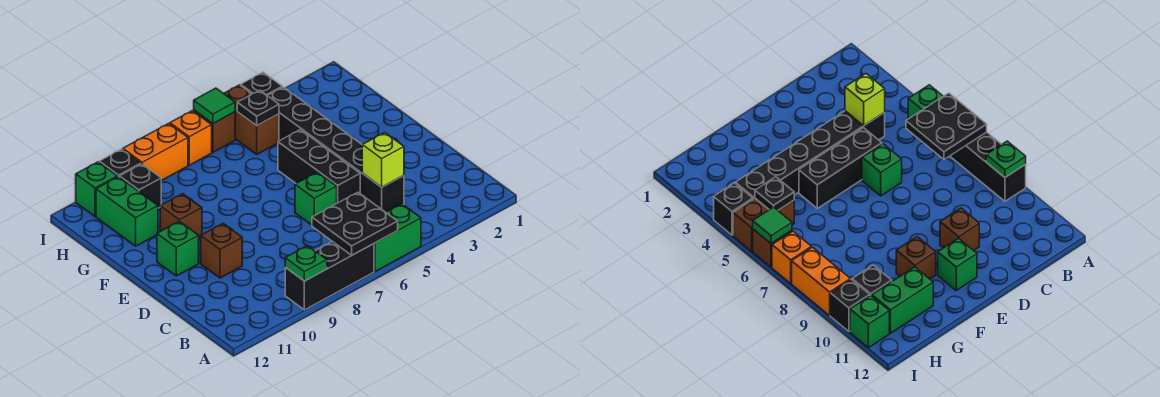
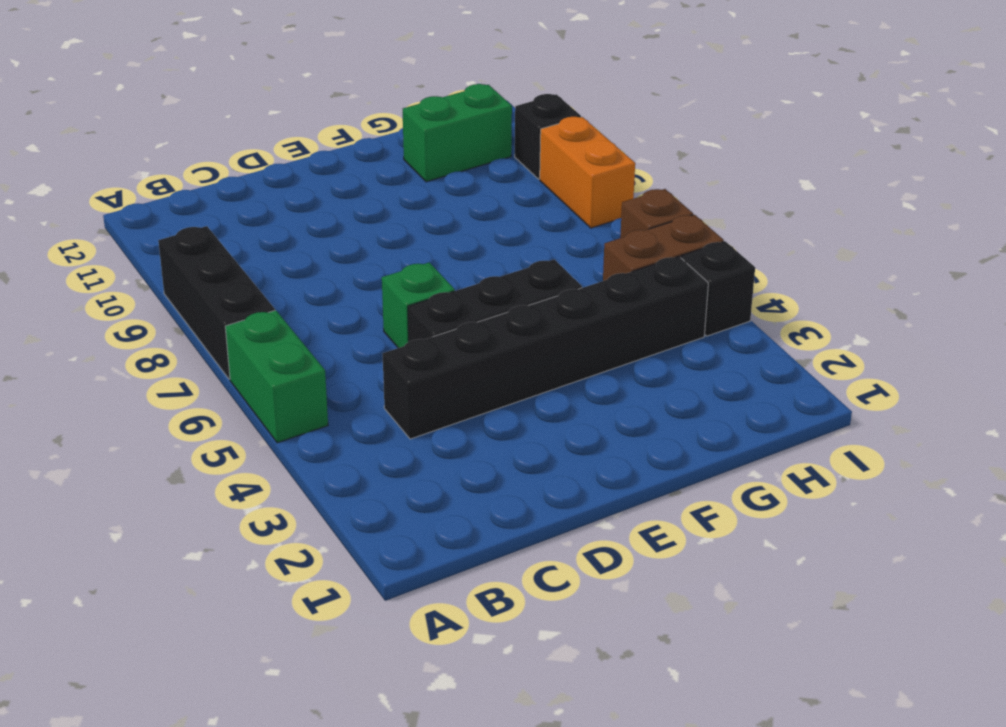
none -> brown brick D10 level 1
none -> green brick E11 level 1
none -> brown brick F10 level 1

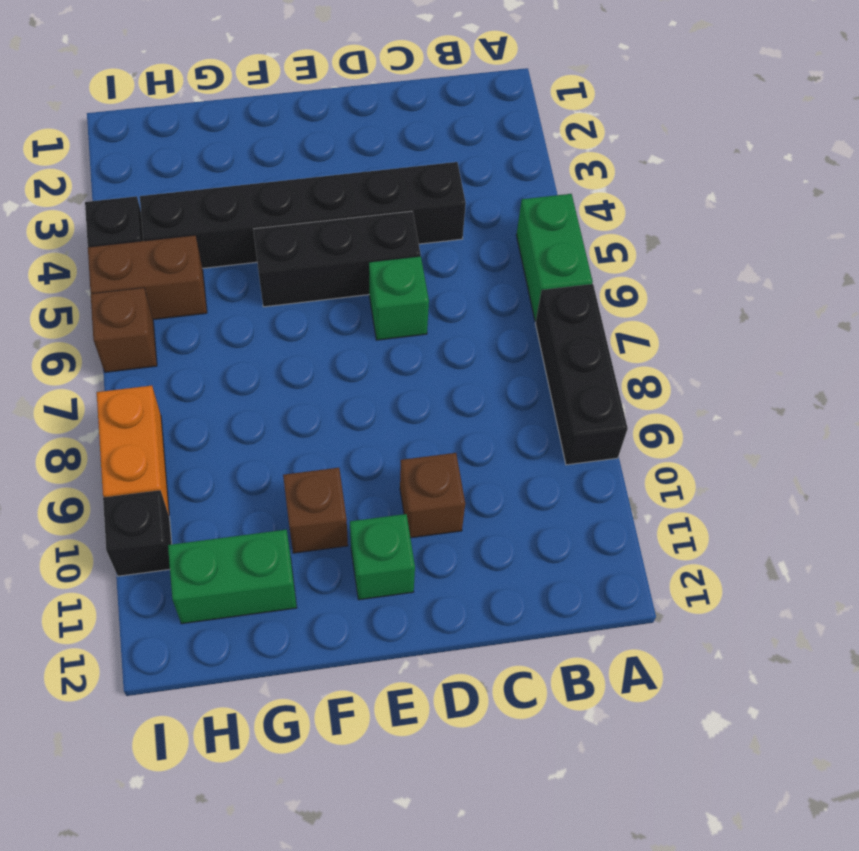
none -> black brick H10 level 1
none -> orange brick I7 level 1
none -> green brick I11 level 1

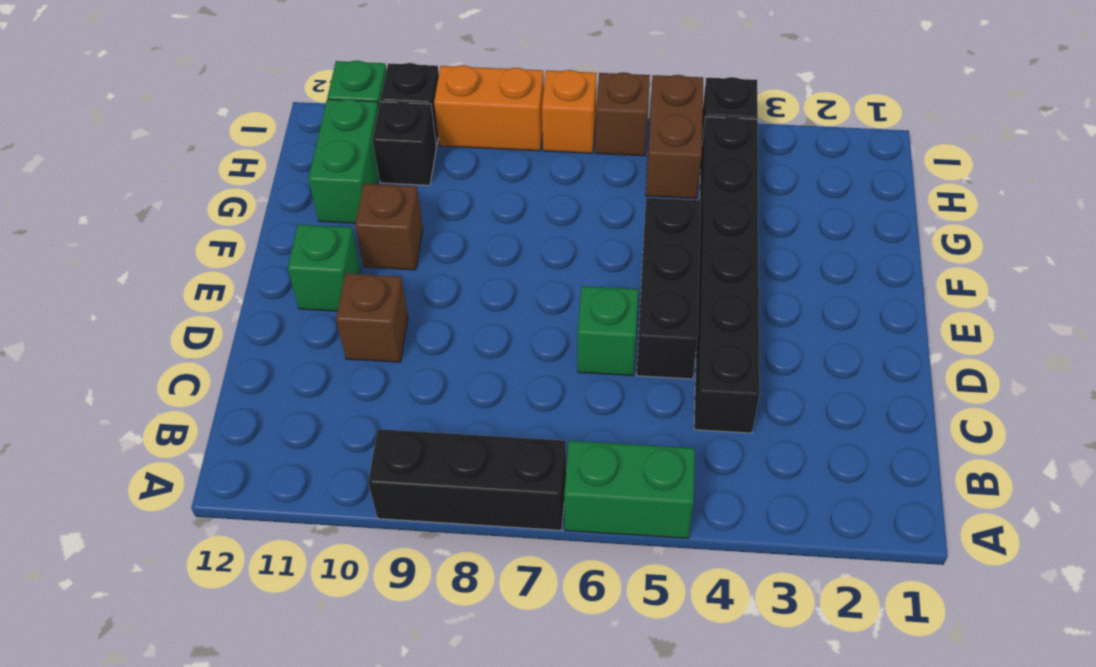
none -> black plate A6:B7 level 2
none -> green plate A9 level 2
none -> lime brick C4 level 2

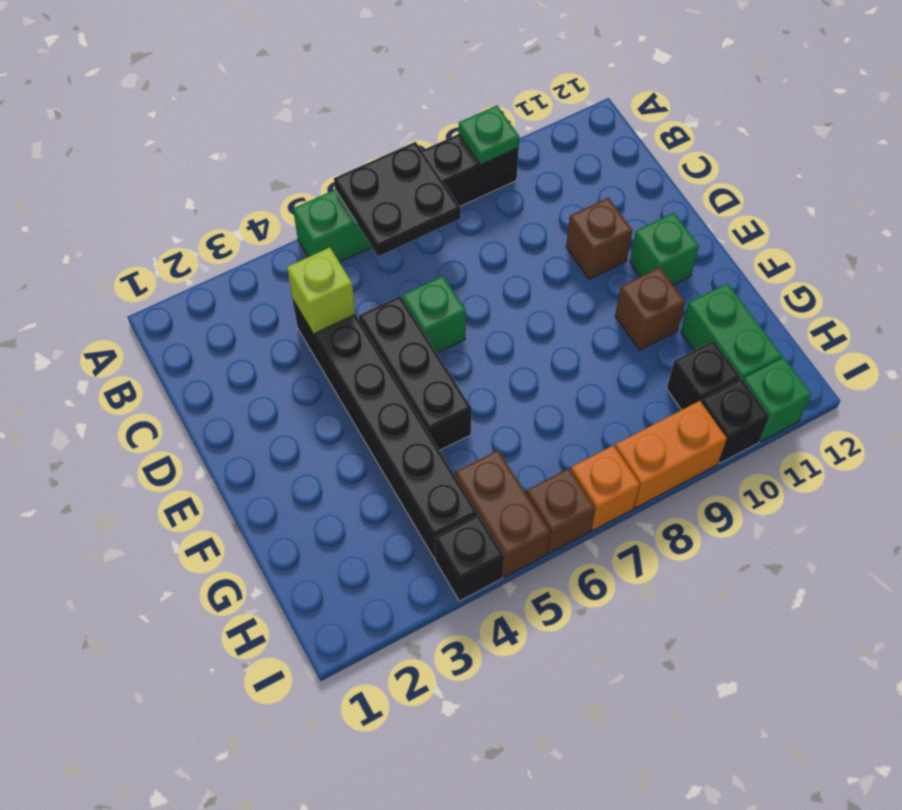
none -> black plate H5 level 2
none -> green tile I6 level 2

